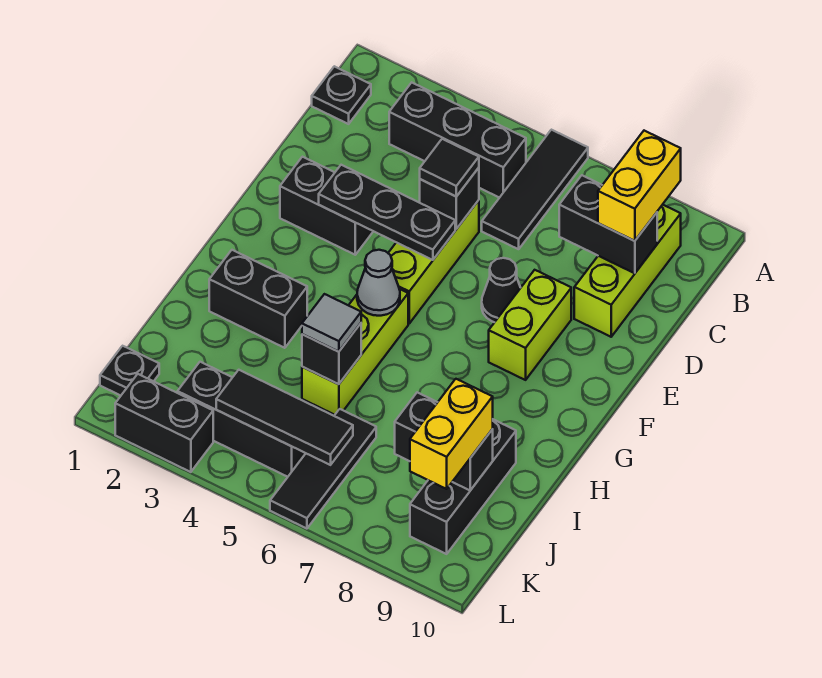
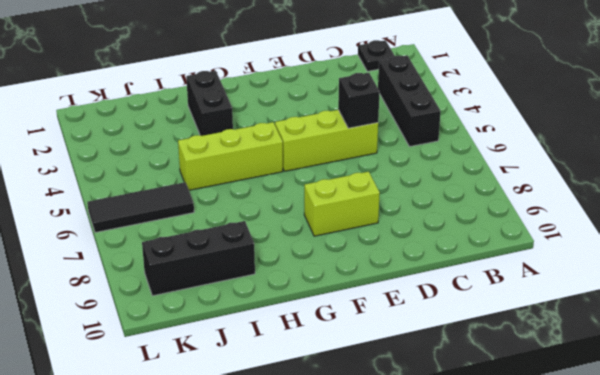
none -> black tile A6:C6 level 1
none -> lime brick B9:D9 level 1
none -> black brick E2:E3 level 1

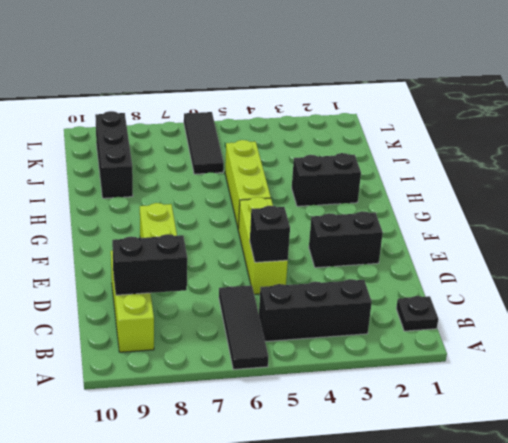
none -> black cone E7 level 1
none -> black plate K1 level 1
none -> black brick K3:K5 level 1

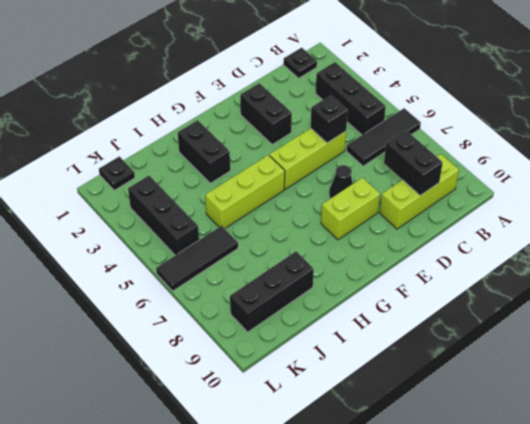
none -> black brick L2:L3 level 1
none -> black plate E3:E5 level 2
none -> grey cone G5 level 2

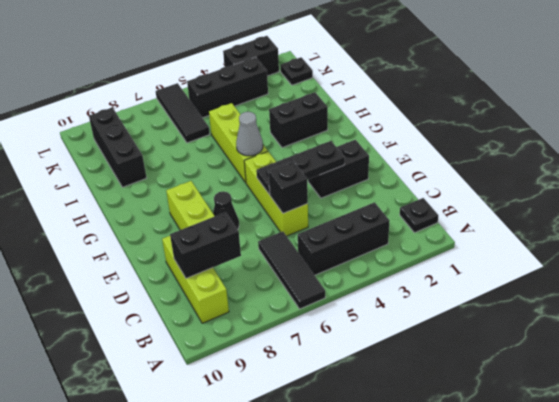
none -> black brick I5 level 2
none -> black brick J8:J9 level 2
none -> black tile K4:K6 level 2

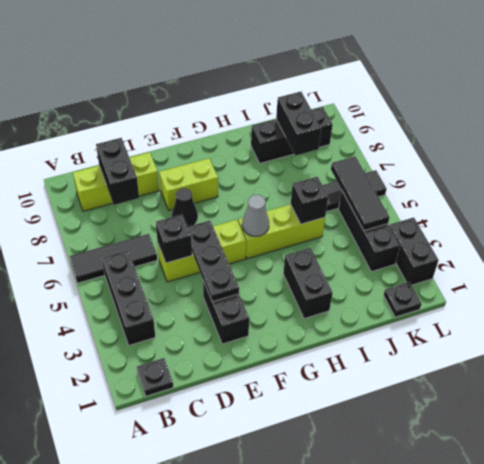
none -> yellow brick B9:C9 level 3
none -> black tile D5 level 3
none -> grey tile I5 level 3

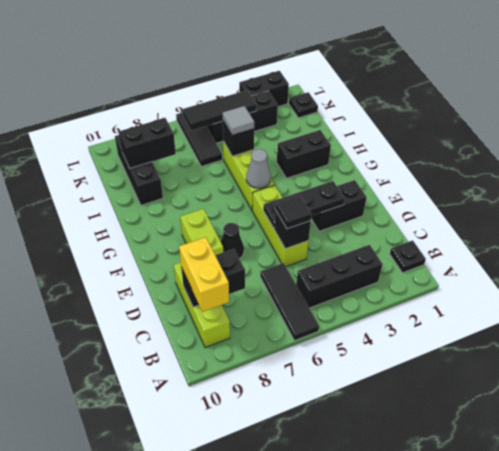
none -> yellow brick J9:K9 level 3

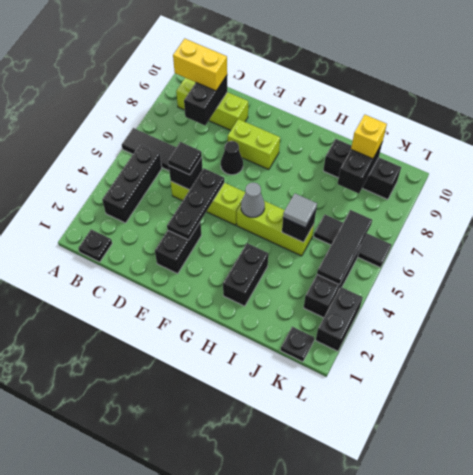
yellow brick J9 level 3 -> yellow brick J9:K9 level 3

